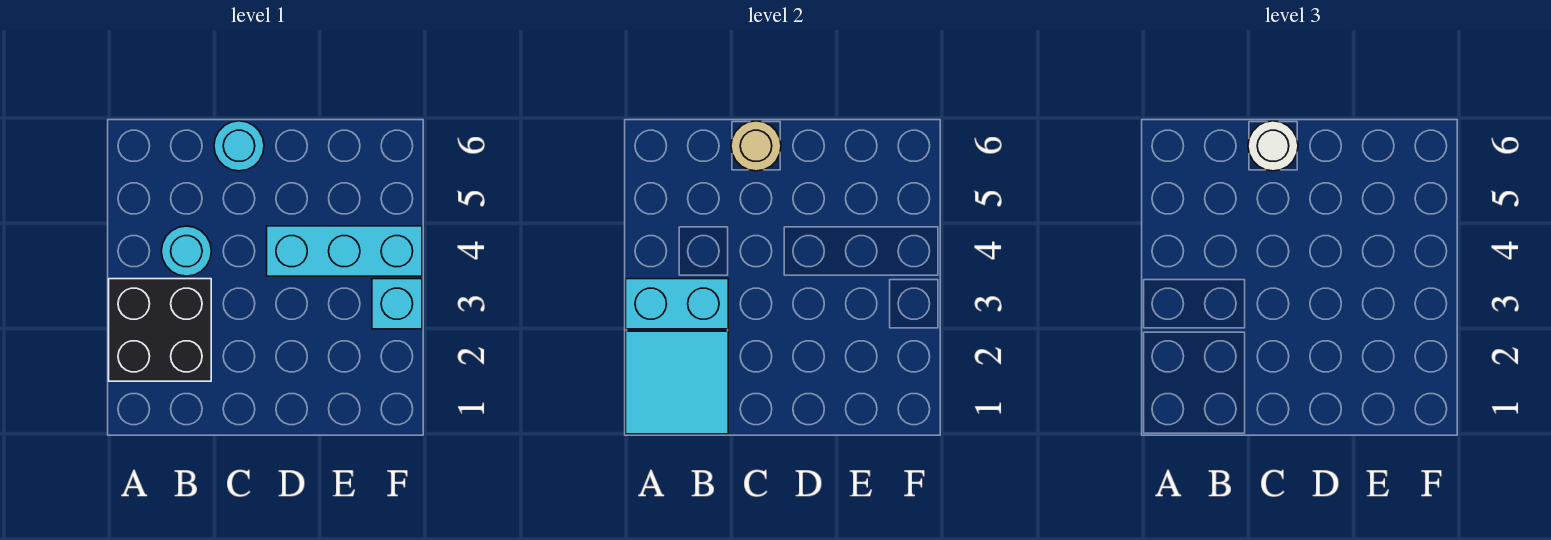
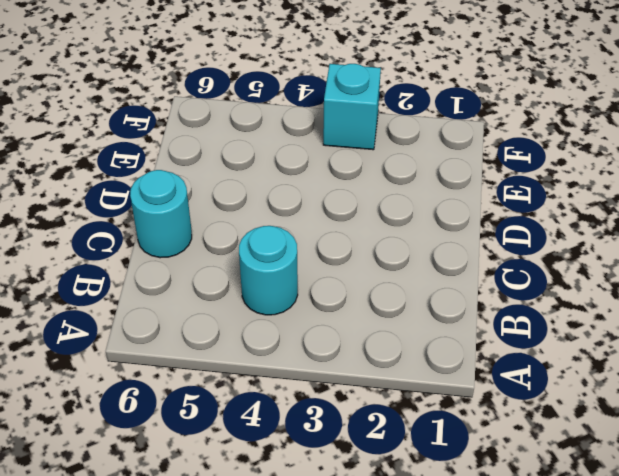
none -> black brick A2:B3 level 1
none -> cyan brick D4:F4 level 1

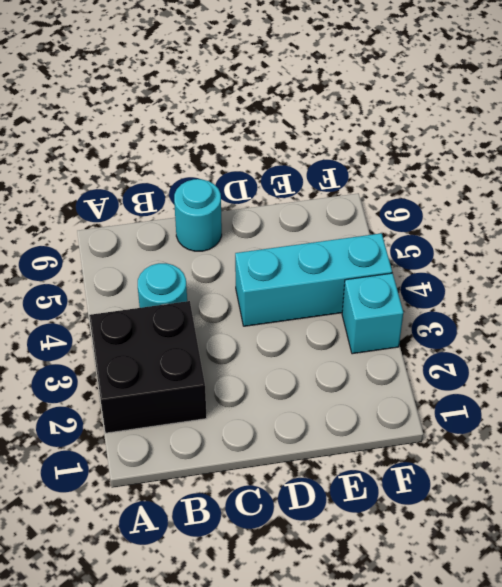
none -> cyan tile A1:B2 level 2
none -> cyan brick A3:B3 level 2

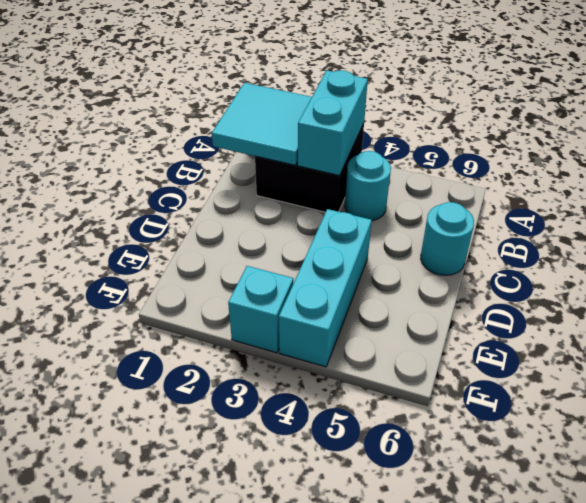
none -> tan round brick C6 level 2
none -> white round brick C6 level 3

